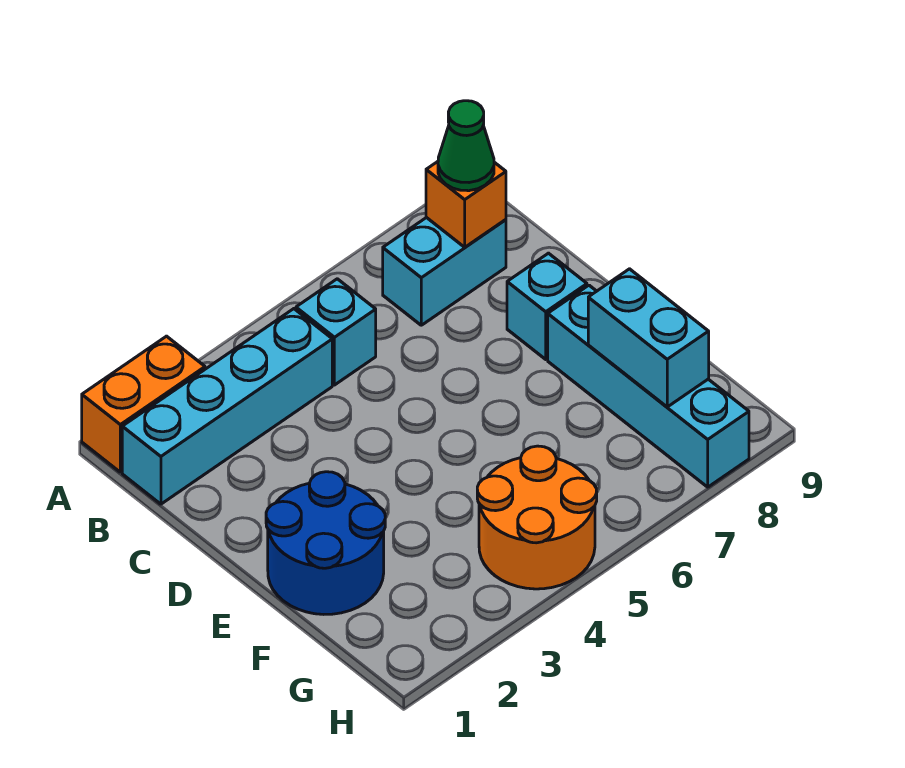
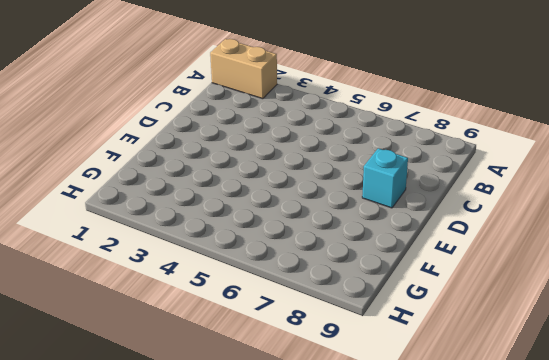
tan brick A1:A2 level 1 -> orange brick A1:A2 level 1
none -> cyan brick B1:B4 level 1
none -> cyan brick B5 level 1

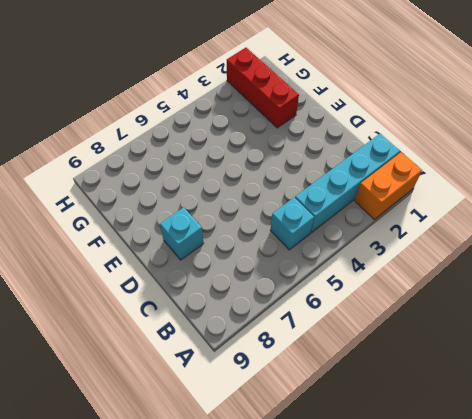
red brick F2:H2 level 1 -> blue round brick E1:F2 level 1
none -> cyan brick B7:B8 level 1
none -> cyan brick E8:H8 level 1

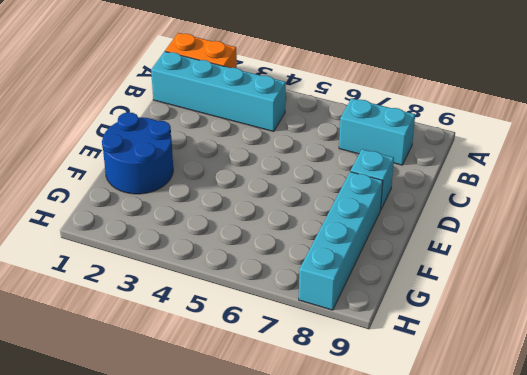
none -> cyan brick B5 level 1
none -> orange round brick G4:H5 level 1

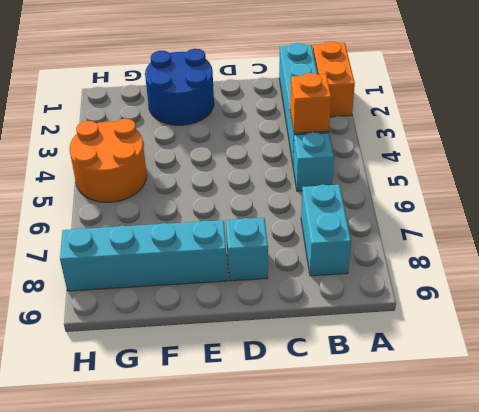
orange brick B4 level 2 -> orange brick B8 level 2
none -> cyan brick F8:G8 level 2
none -> green cone B8 level 3

